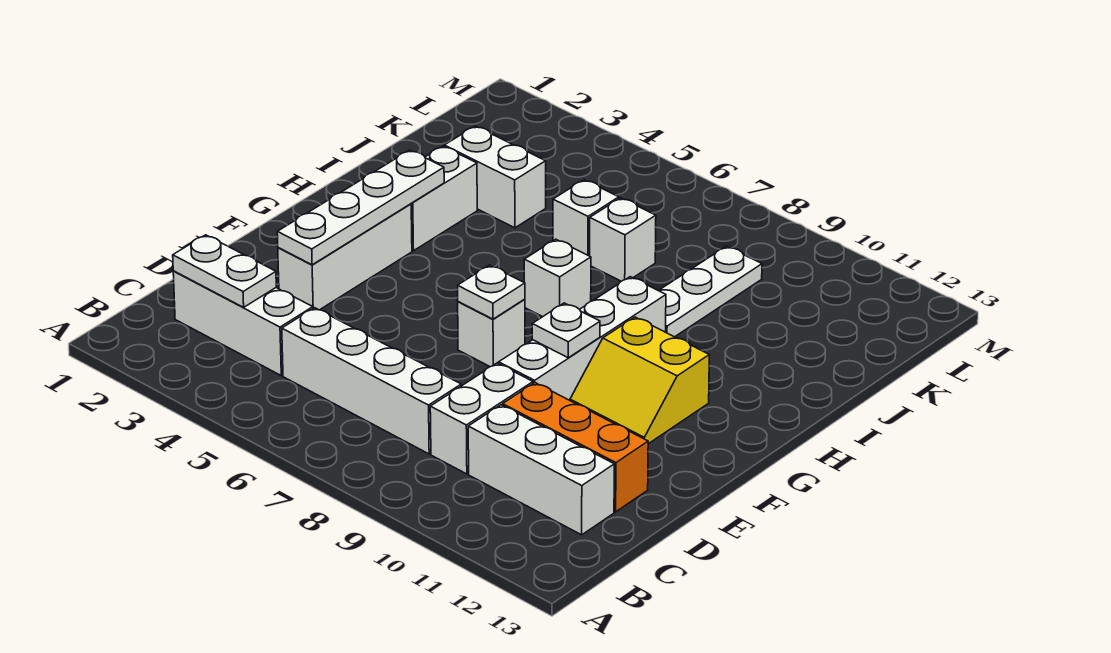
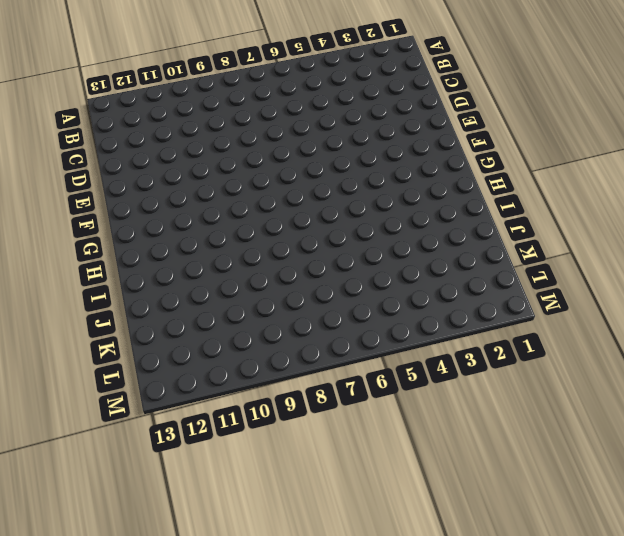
none -> white brick C2:C4 level 1
none -> white brick C5:C8 level 1
none -> white brick C9:D9 level 1

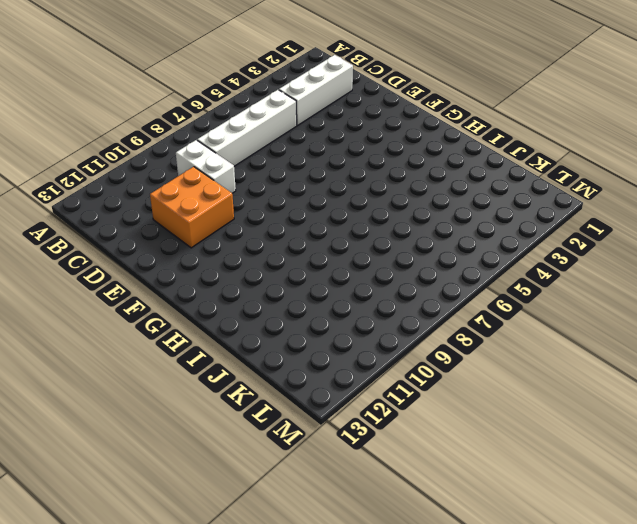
orange brick D10:E11 level 1 -> orange brick D10:D12 level 1
none -> white brick C10:C12 level 1
none -> white brick E3:G3 level 1
none -> white brick E9:H9 level 1

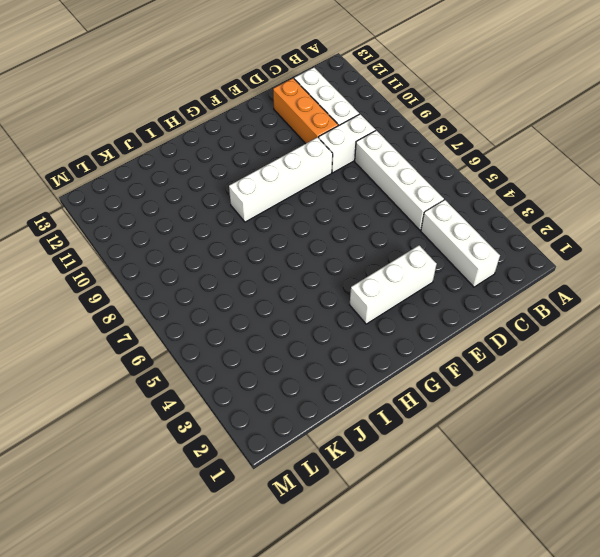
none -> white brick F7 level 1
none -> yellow slope F10:G11 level 1 top G
none -> white brick H3:I3 level 1

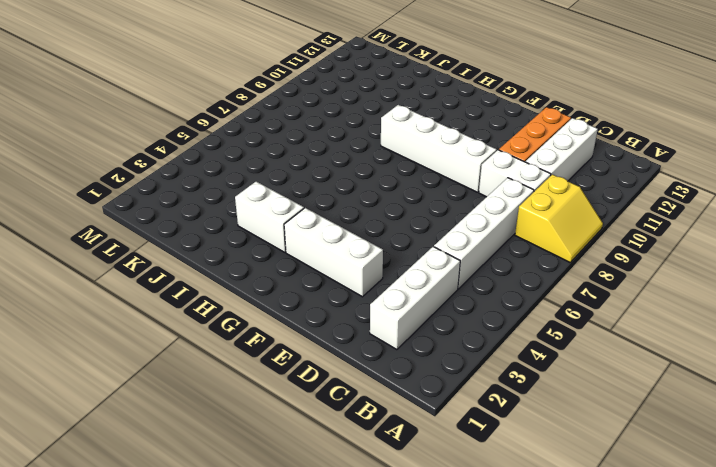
yellow slope A8:B9 level 1 top B -> yellow slope F10:G11 level 1 top G
none -> white brick F7 level 1
none -> white brick H7 level 1
none -> white plate I9:K9 level 1

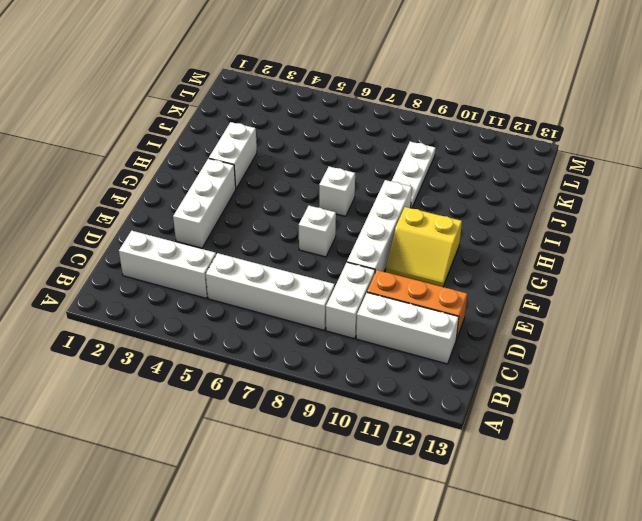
none -> white brick J3:J4 level 1
none -> white brick J6 level 1
none -> white brick J7 level 1

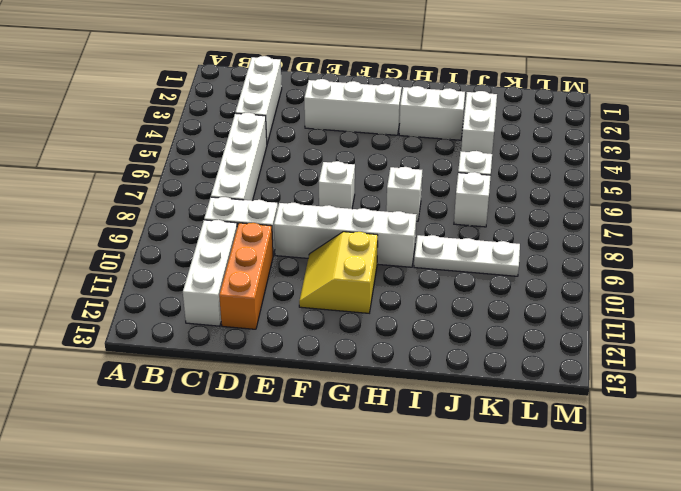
none -> white plate C2:C3 level 2
none -> white plate E3:H3 level 2
none -> white plate F7 level 2

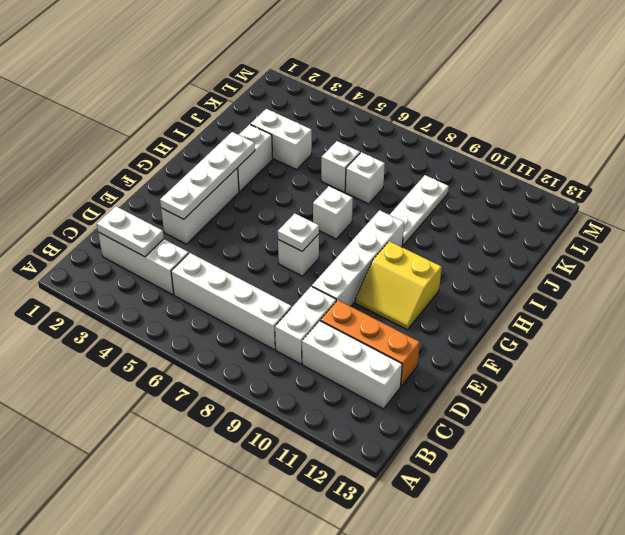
none -> white plate F9 level 2

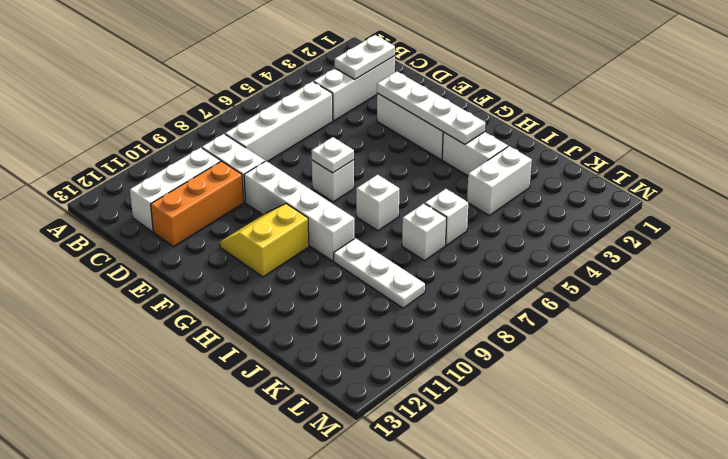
none -> white plate F9 level 2

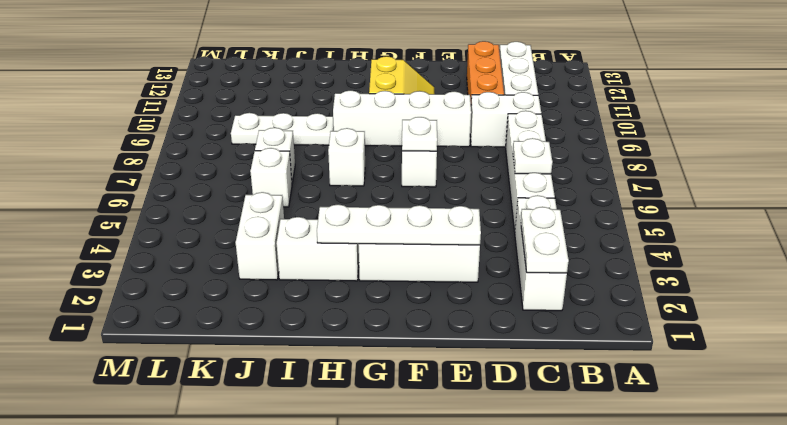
white plate C6 level 2 -> white plate F9 level 2

